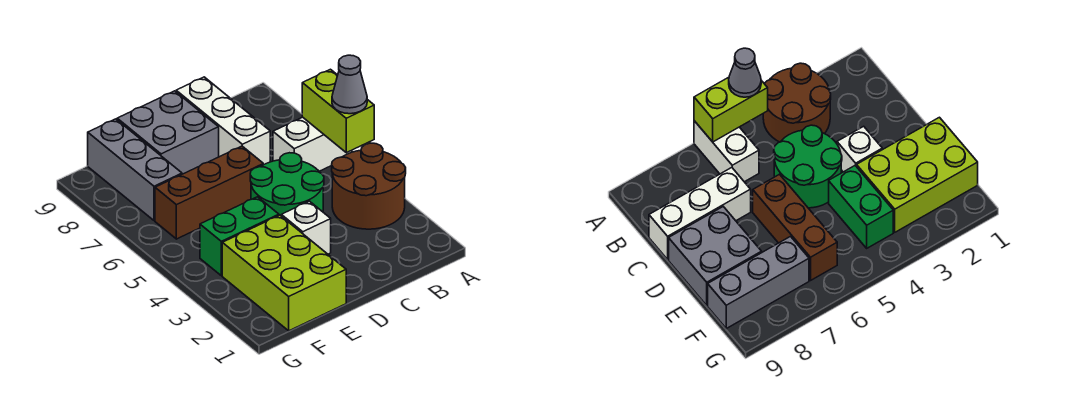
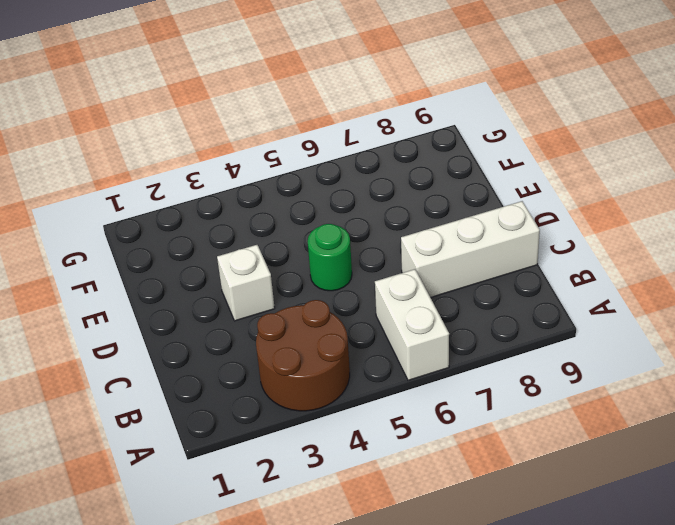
green round brick D5 level 1 -> green round brick C4:D5 level 1
none -> brown brick D6:F6 level 1
none -> grey brick D8:E9 level 1
none -> lime brick E1:F3 level 1

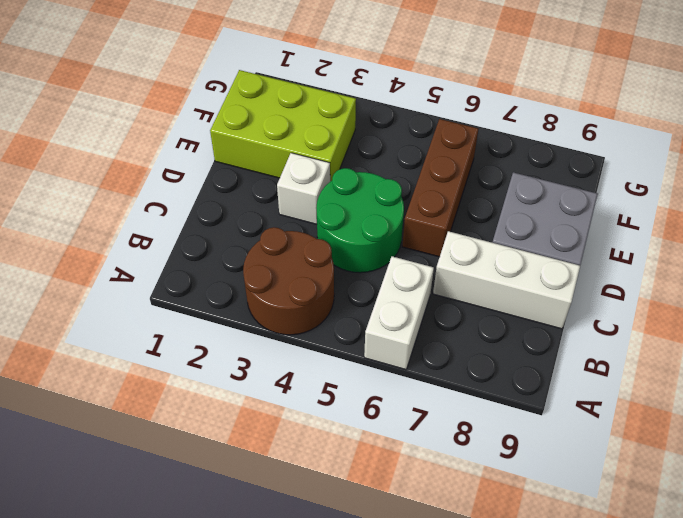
none -> green brick E4:F4 level 1
none -> grey brick F7:F9 level 1
none -> lime brick A5:A6 level 2

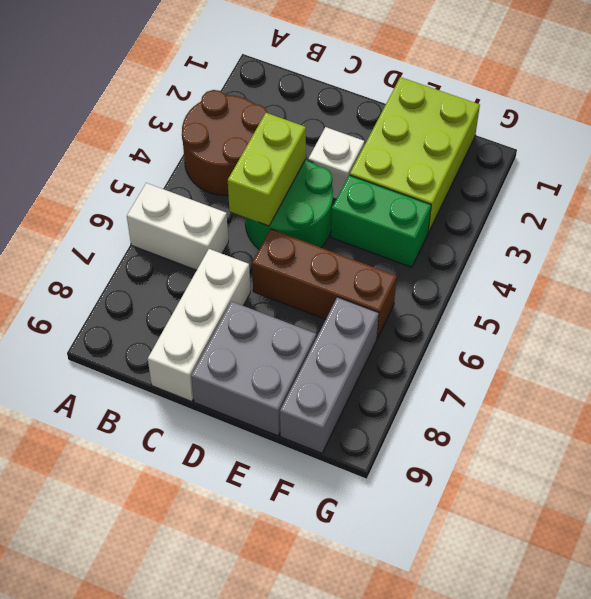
lime brick C4:C5 level 2 -> lime brick A5:A6 level 2
none -> grey cone A5 level 3

